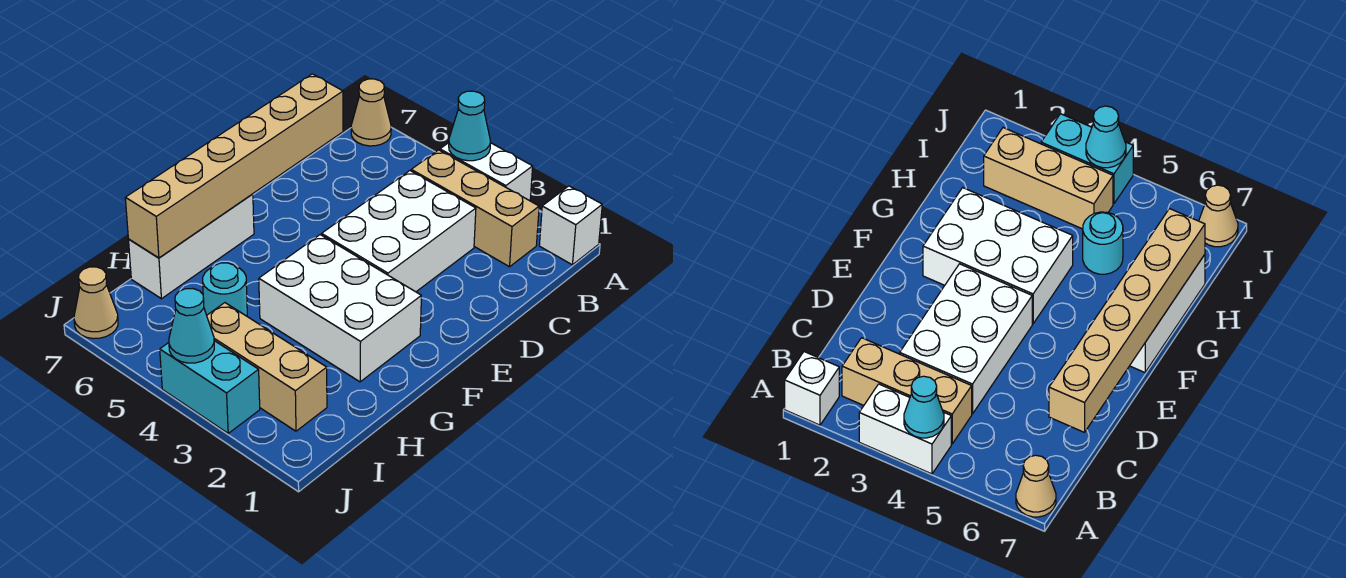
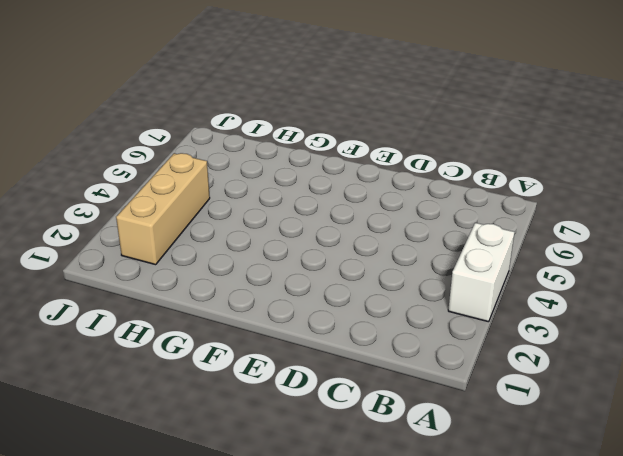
none -> white brick A1 level 1
none -> tan cone A7 level 1
none -> tan brick B2:B4 level 1

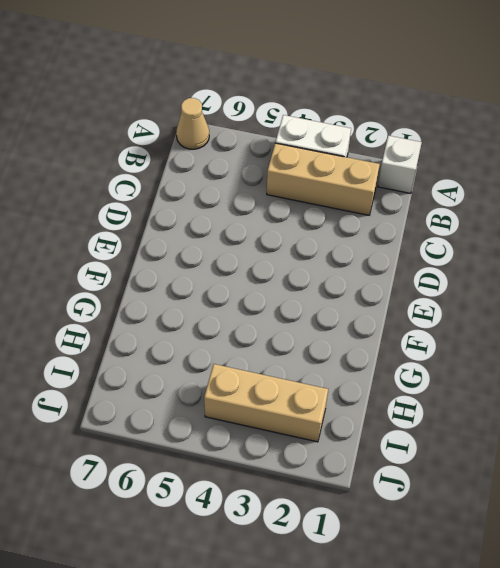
none -> white brick C3:E4 level 1
none -> white brick F2:G4 level 1
none -> white brick F7:H7 level 1

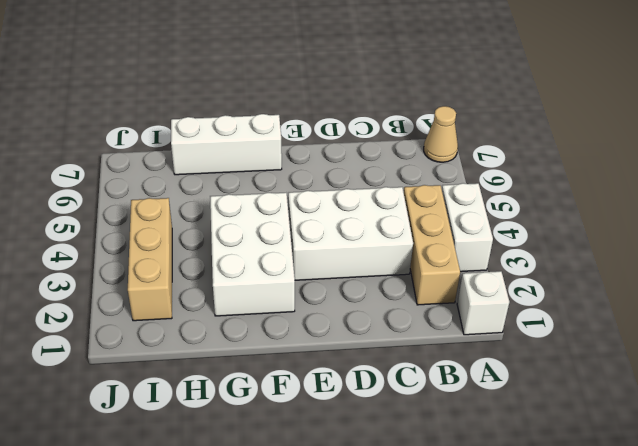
none -> cyan round brick H5 level 1
none -> cyan brick J3:J4 level 1
none -> tan cone J7 level 1

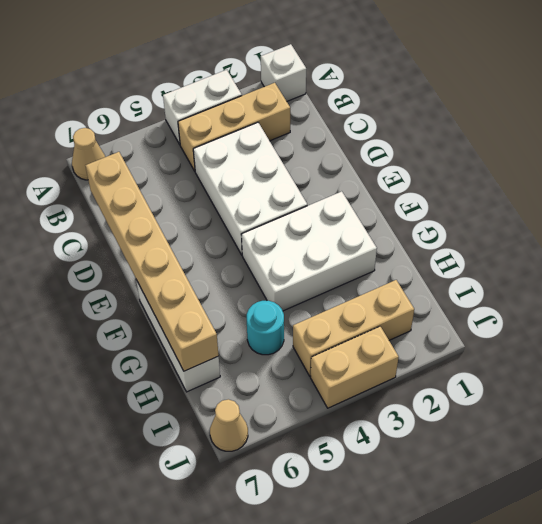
tan brick J3:J4 level 1 -> cyan brick J3:J4 level 1
none -> cyan cone A4 level 2
none -> cyan cone J4 level 2

